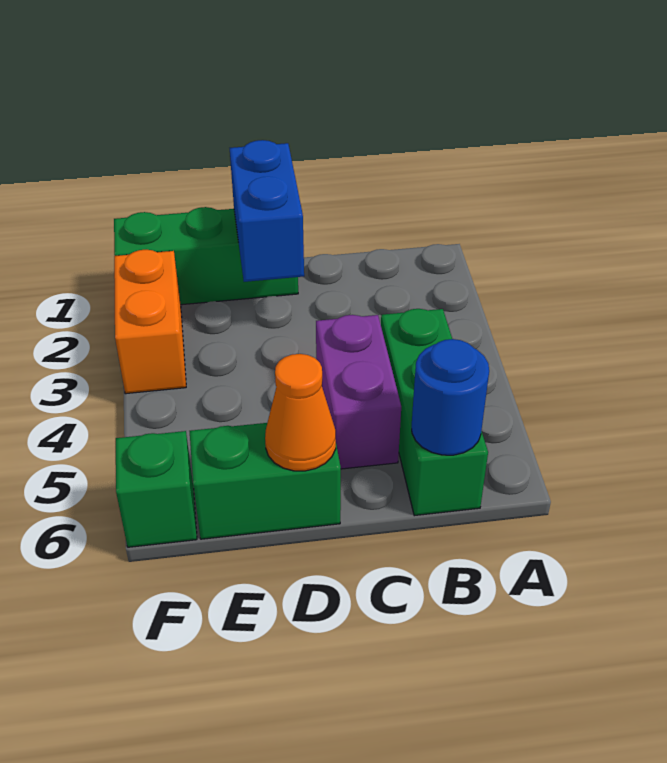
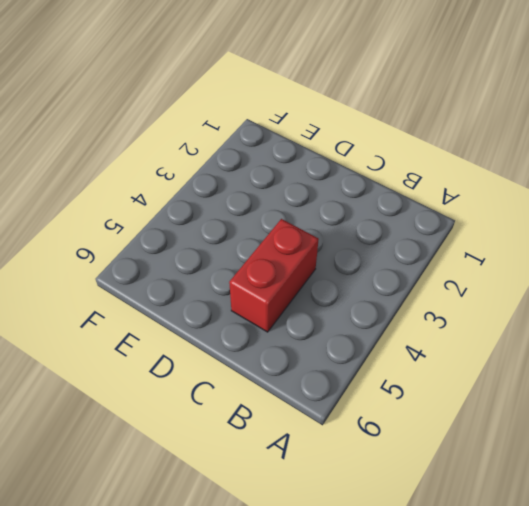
red brick C4:C5 level 1 -> purple brick C4:C5 level 1
none -> green brick B4:B6 level 1
none -> green brick D1:F1 level 1

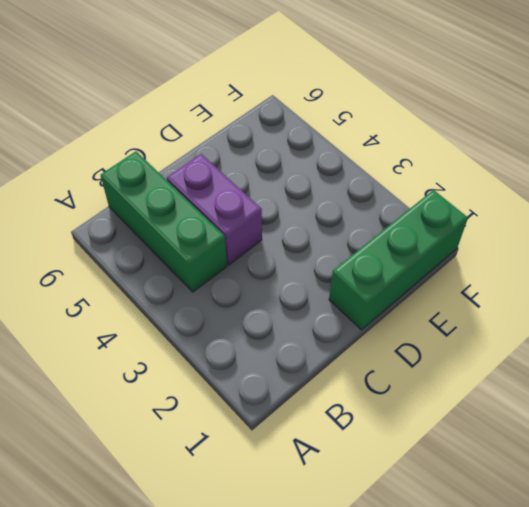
none -> green brick D6:E6 level 1
none -> orange brick F2:F3 level 1

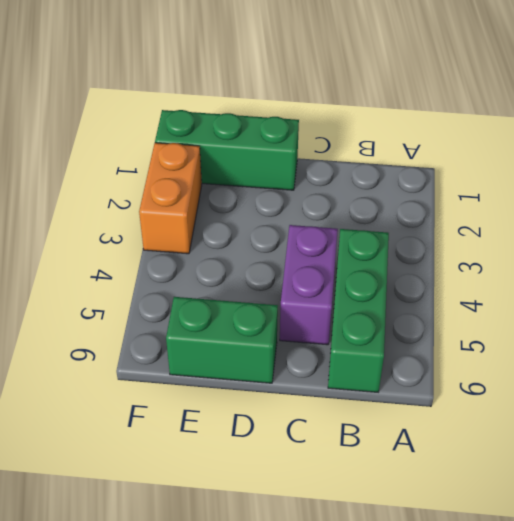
none -> green brick F6 level 1
none -> blue round brick B6 level 2

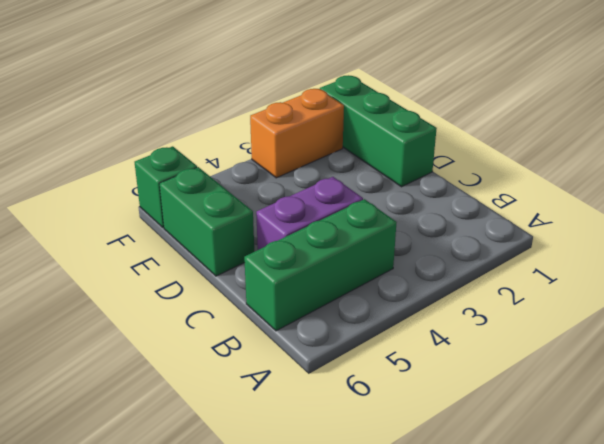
none -> blue round brick B6 level 2
none -> blue brick D1:D2 level 2

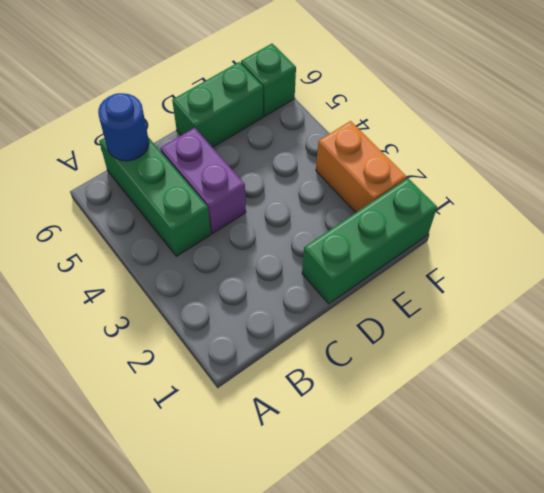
none -> blue brick D1:D2 level 2
none -> orange cone D6 level 2

